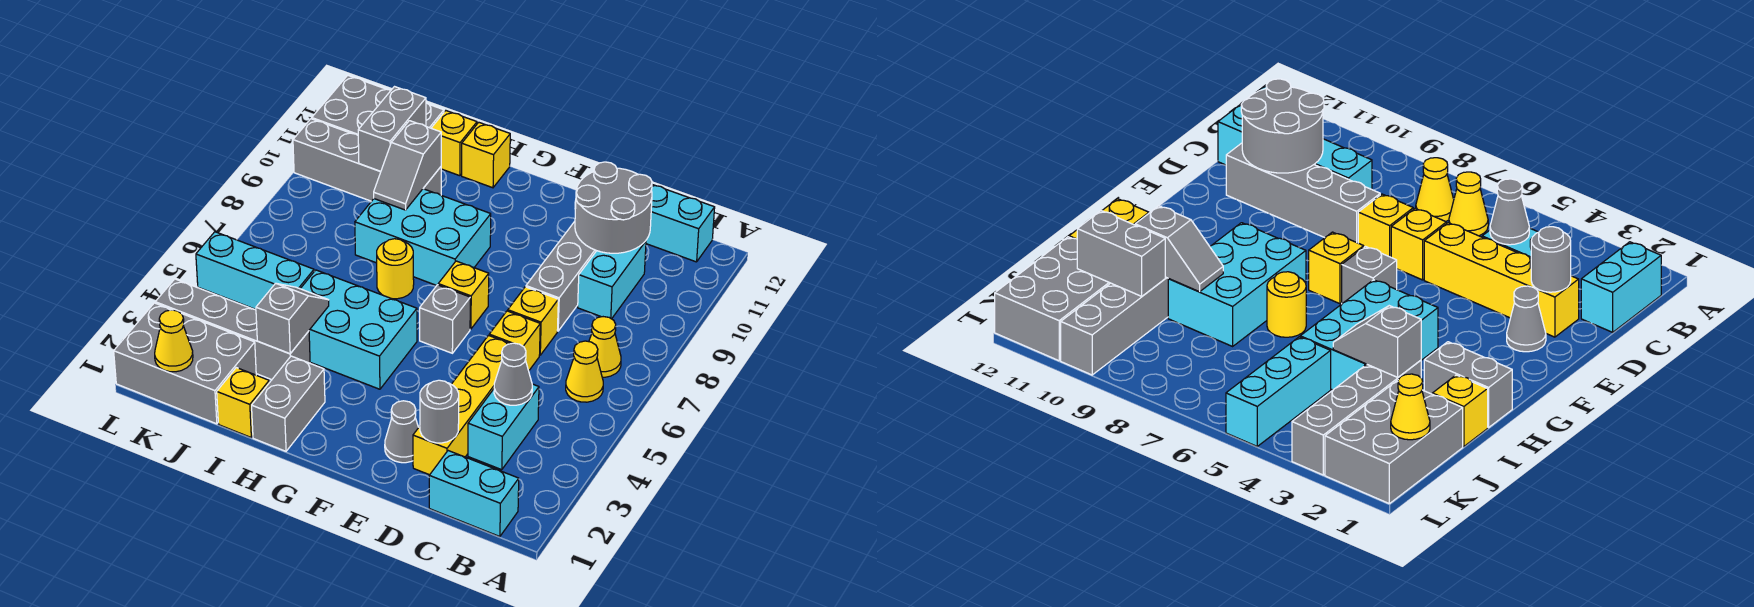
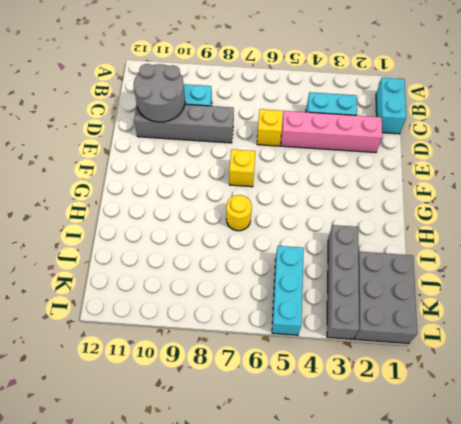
pink brick D2:D5 level 1 -> yellow brick D2:D5 level 1
none -> yellow cone B6 level 1
none -> yellow cone B7 level 1
none -> cyan brick B12:C12 level 1
none -> yellow brick D7 level 1

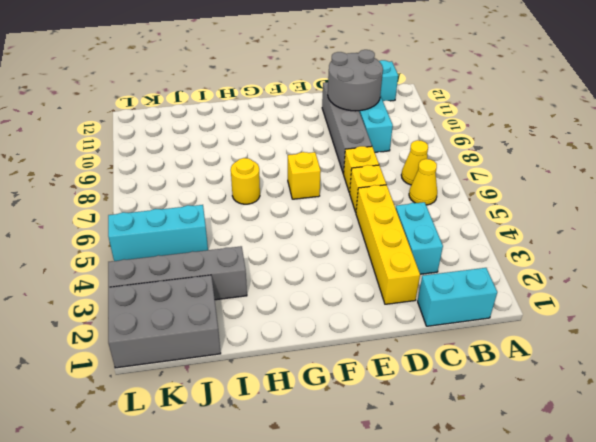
none -> grey cone E2 level 1
none -> grey brick F6 level 1
none -> cyan brick G4:I5 level 1
none -> cyan brick G8:I9 level 1

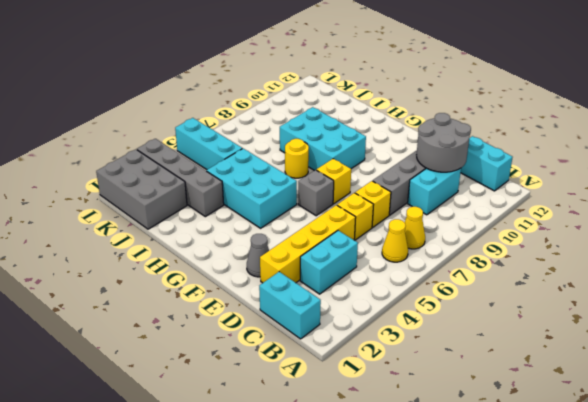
none -> grey brick H1:H2 level 1
none -> yellow brick H12 level 1
none -> yellow brick I1 level 1
none -> grey brick I10:L10 level 1

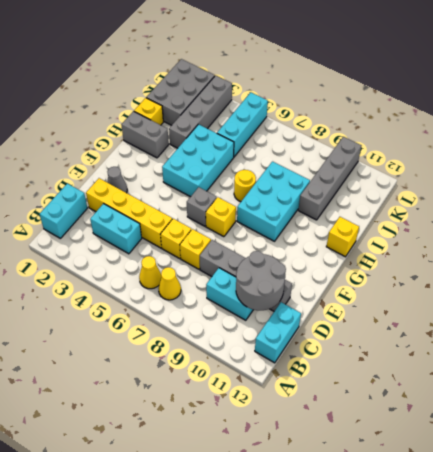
none -> yellow brick I12 level 1
none -> grey brick J11:L12 level 1
none -> grey cone C4 level 2
none -> grey round brick D2 level 2

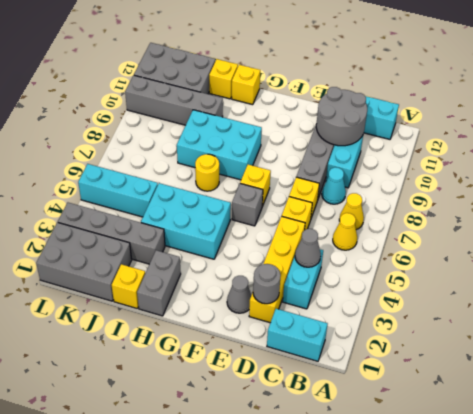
cyan cone C8 level 1 -> none
none -> grey slope I3:I4 level 2 top 3
none -> grey slope I9:I10 level 2 top 10
none -> grey brick J10:J11 level 2
none -> yellow cone K1 level 2

